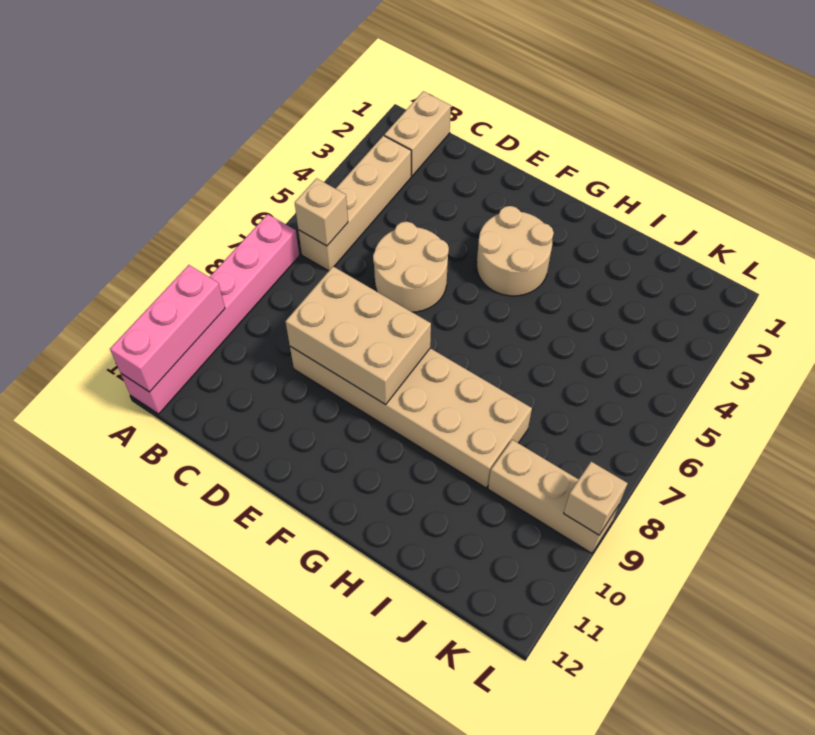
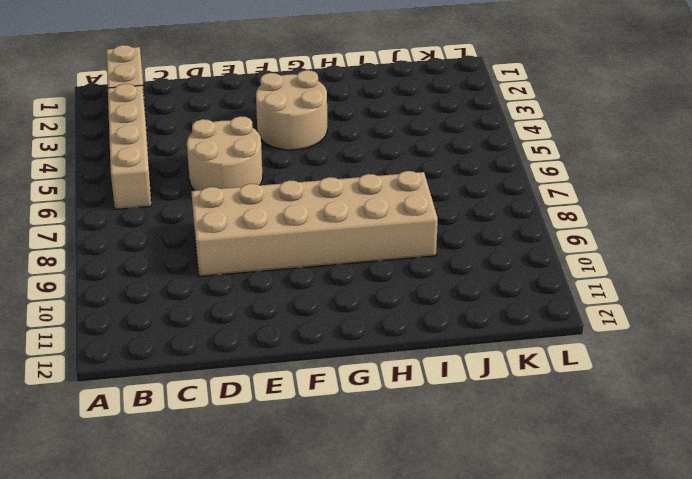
none -> pink brick A7:A12 level 1
none -> tan brick J9:L9 level 1

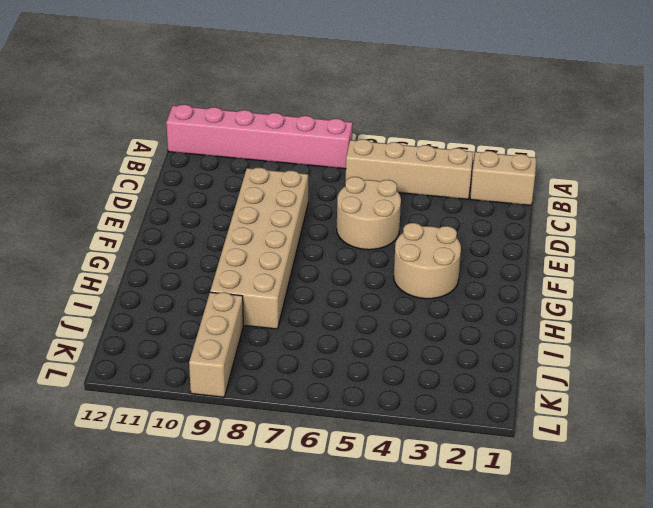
none -> pink brick A10:A12 level 2
none -> tan brick B6 level 2

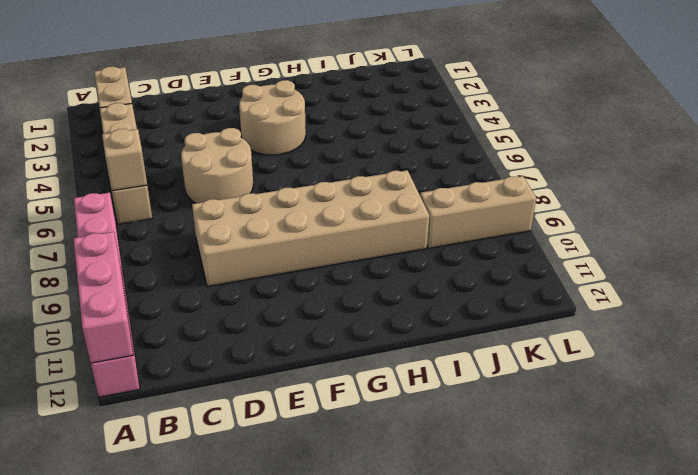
none -> tan brick D8:F9 level 2
none -> tan brick L9 level 2

